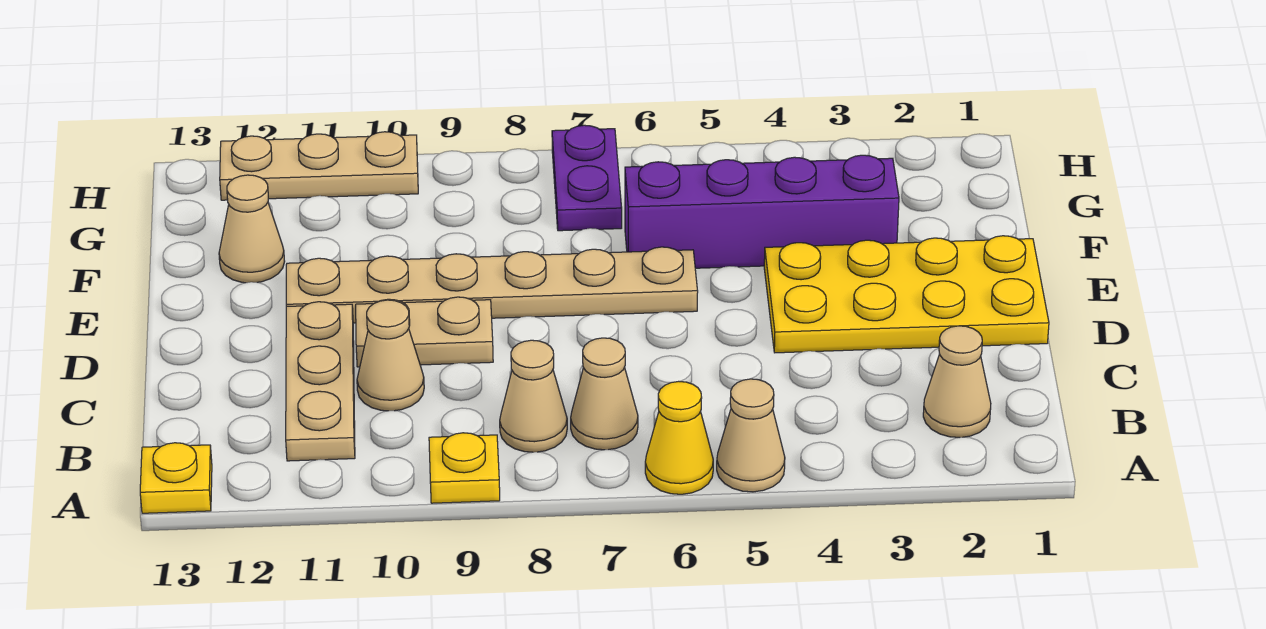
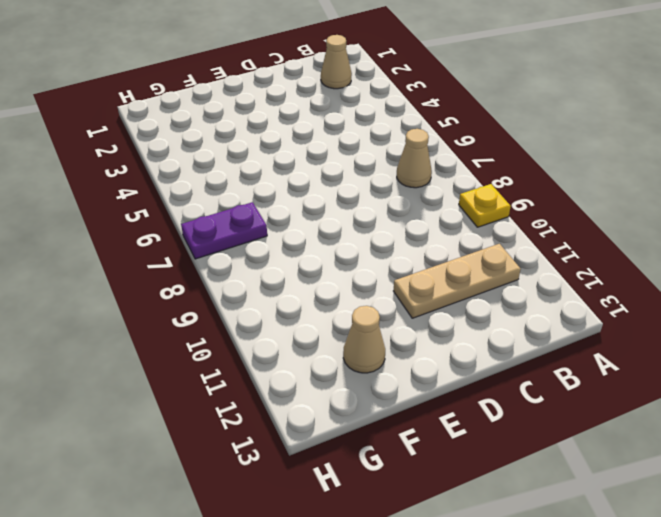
none -> tan cone A5 level 1
none -> yellow cone A6 level 1
none -> yellow plate A13 level 1

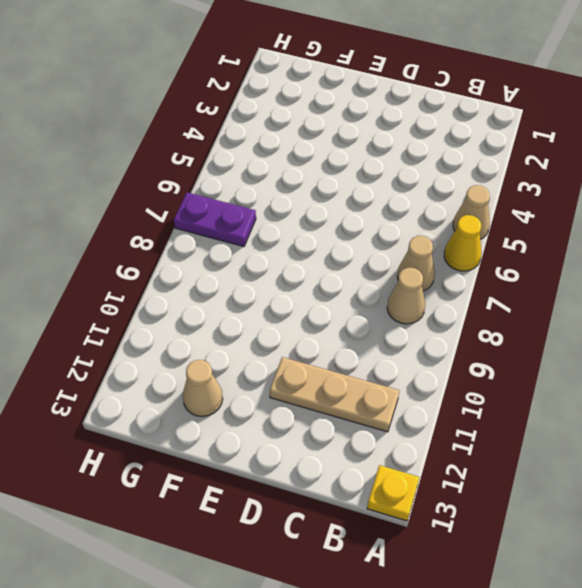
none -> yellow plate A9 level 1
none -> tan cone B2 level 1
none -> tan cone C10 level 1

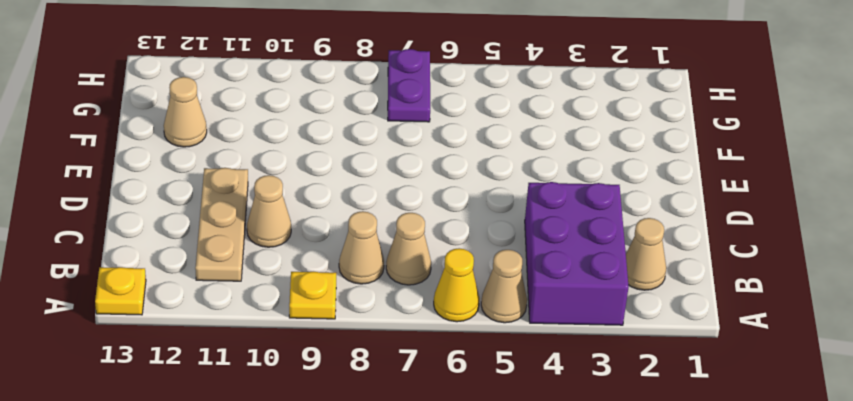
purple brick A3:C4 level 1 -> none
none -> yellow plate D1:E4 level 1
none -> tan plate D9:D10 level 1
none -> tan plate E6:E11 level 1

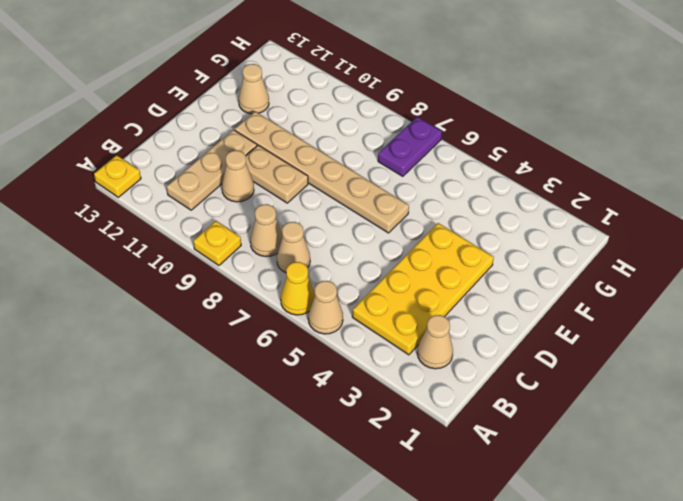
yellow plate B3:E4 level 1 -> yellow plate D1:E4 level 1
none -> purple brick F3:F6 level 1
none -> tan plate H10:H12 level 1

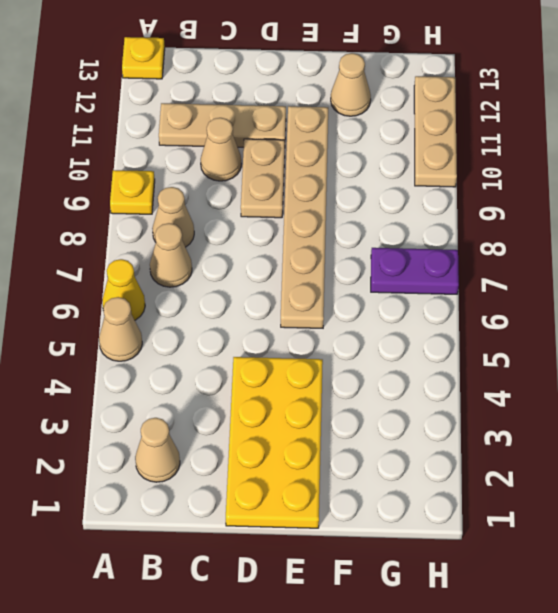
none -> purple brick F3:F6 level 1

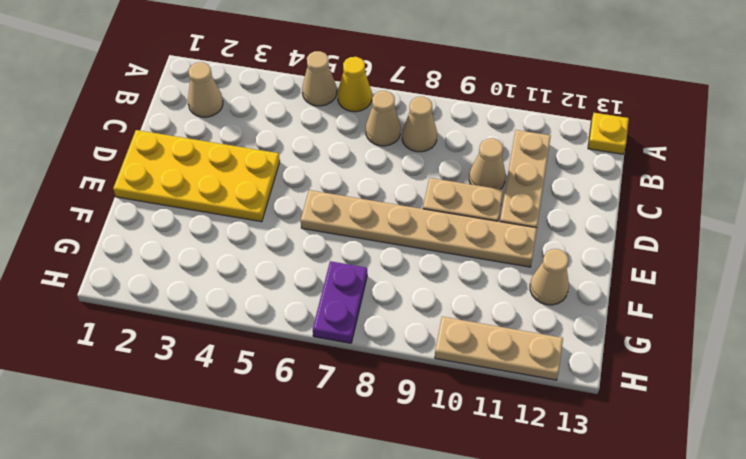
none -> yellow plate A9 level 1
none -> purple brick F3:F6 level 1

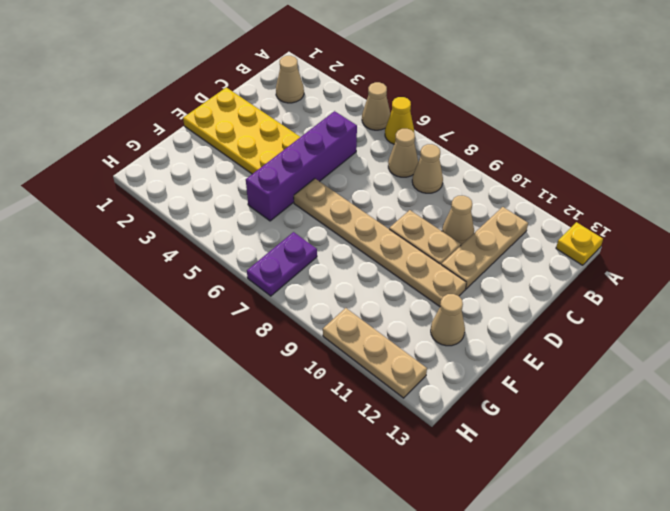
purple brick C5:F5 level 1 -> purple brick F3:F6 level 1
none -> yellow plate A9 level 1

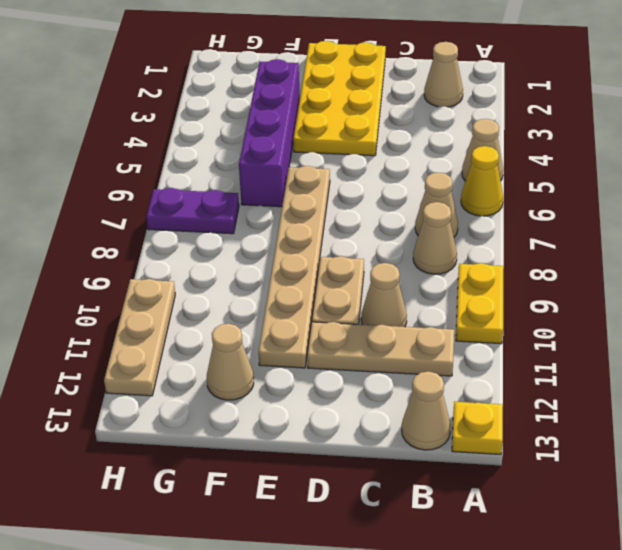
yellow plate A9:A10 level 1 -> yellow plate A9 level 1
tan cone B13 level 1 -> none

